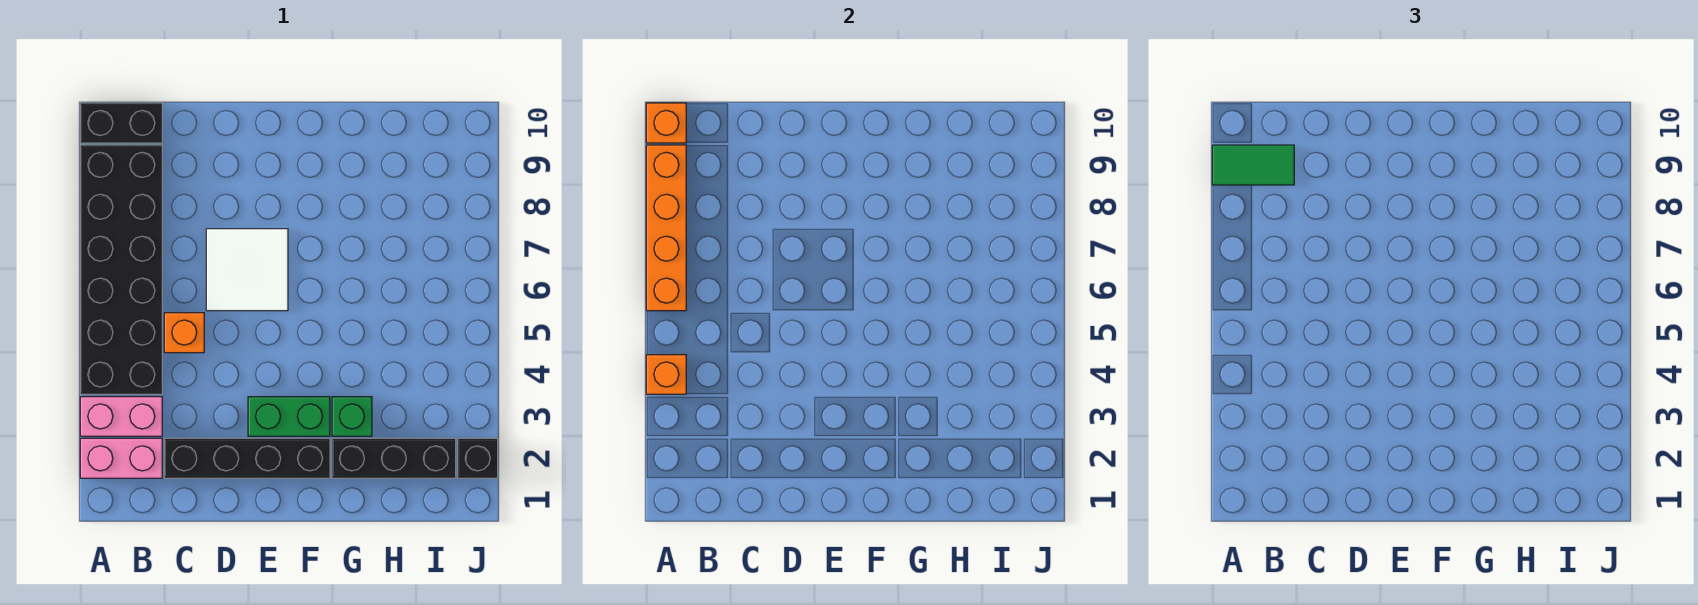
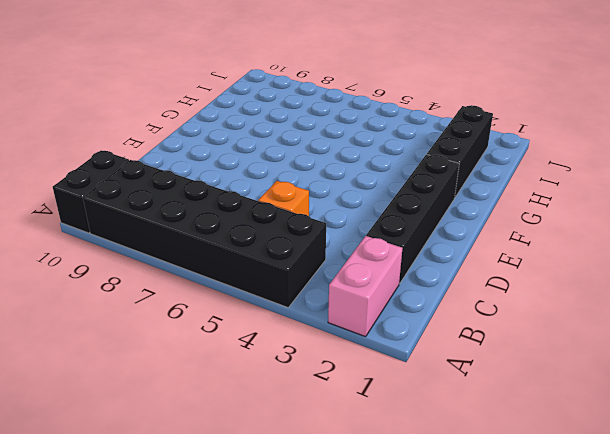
none -> pink brick A3:B3 level 1
none -> white tile D6:E7 level 1
none -> green brick E3:F3 level 1

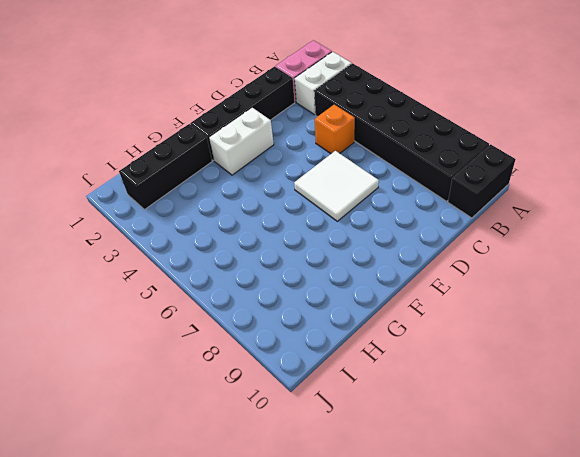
white brick A3:B3 level 1 -> pink brick A3:B3 level 1
white brick E3:F3 level 1 -> green brick E3:F3 level 1
none -> green brick G3 level 1
none -> black brick J2 level 1
none -> orange brick A4 level 2

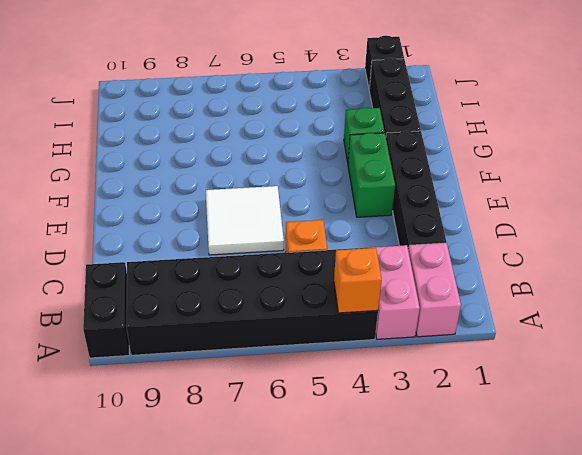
none -> orange brick A6:A9 level 2
none -> orange brick A10 level 2
none -> green tile A9:B9 level 3

